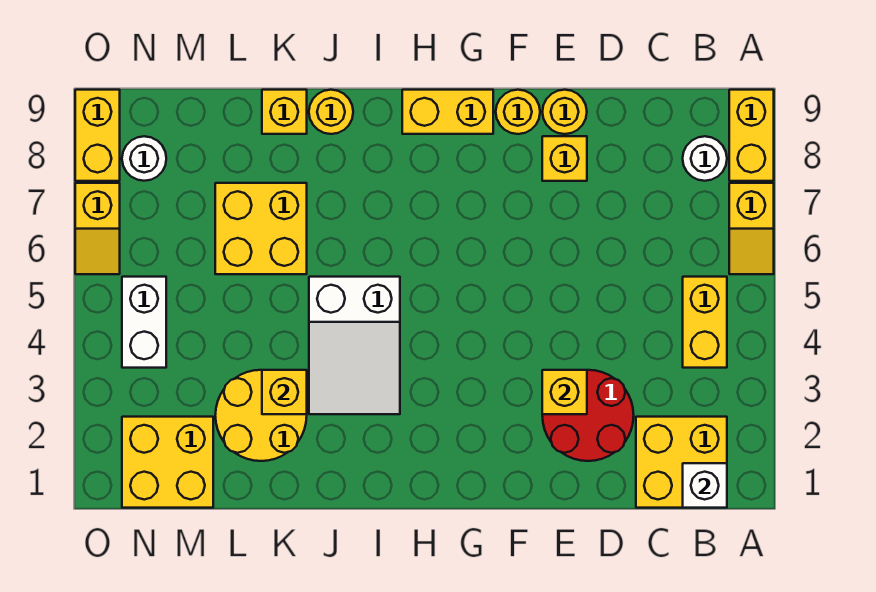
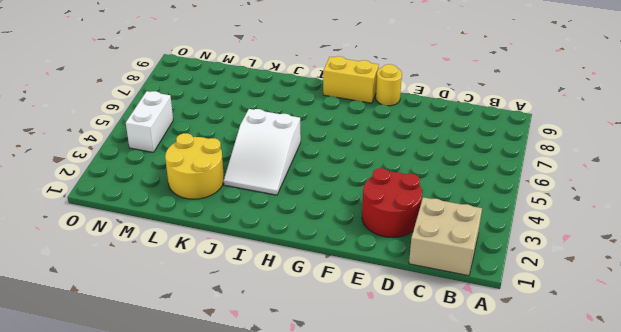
tan brick B1:C2 level 1 -> yellow brick B1:C2 level 1
none -> yellow slope A6:A7 level 1 top 7
none -> yellow brick A8:A9 level 1
none -> yellow brick B4:B5 level 1

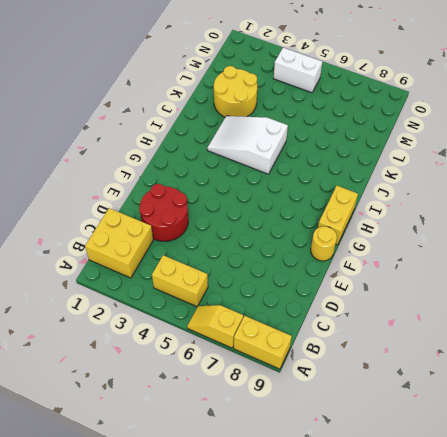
none -> white round brick B8 level 1
none -> yellow brick E8 level 1
none -> yellow round brick E9 level 1

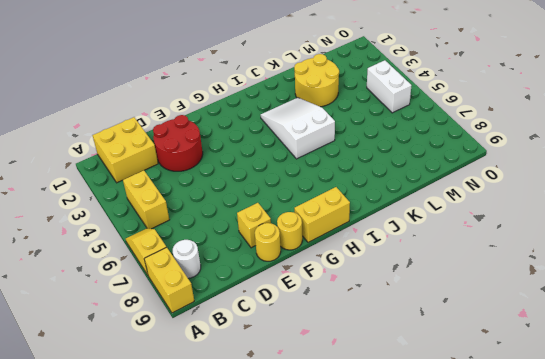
none -> yellow round brick J9 level 1
none -> yellow brick K6:L7 level 1
none -> yellow brick K9 level 1

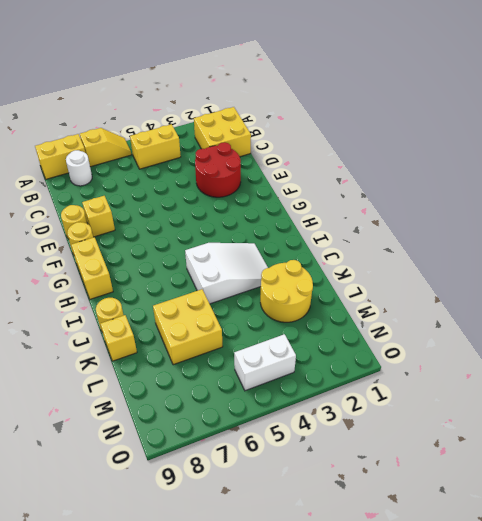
none -> yellow brick M1:N2 level 1
none -> white round brick N8 level 1
none -> yellow slope O6:O7 level 1 top 7

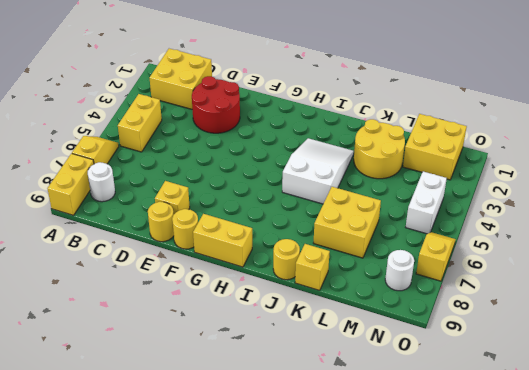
none -> yellow brick O8:O9 level 1
none -> white brick B1 level 2
none -> yellow brick E3 level 2

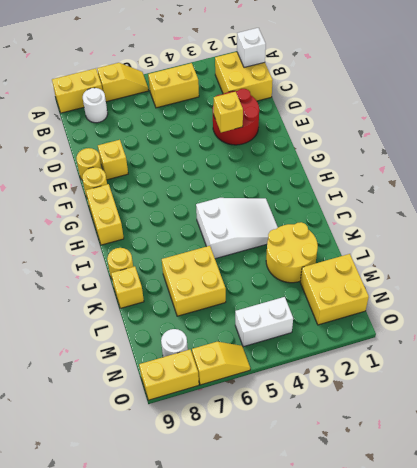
none -> yellow brick K3 level 2

